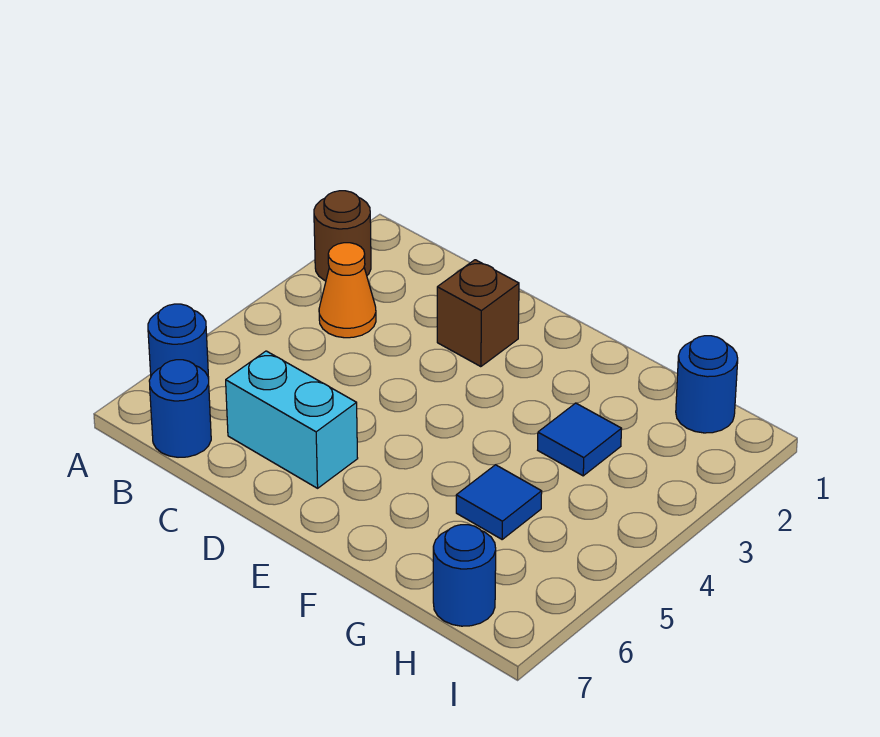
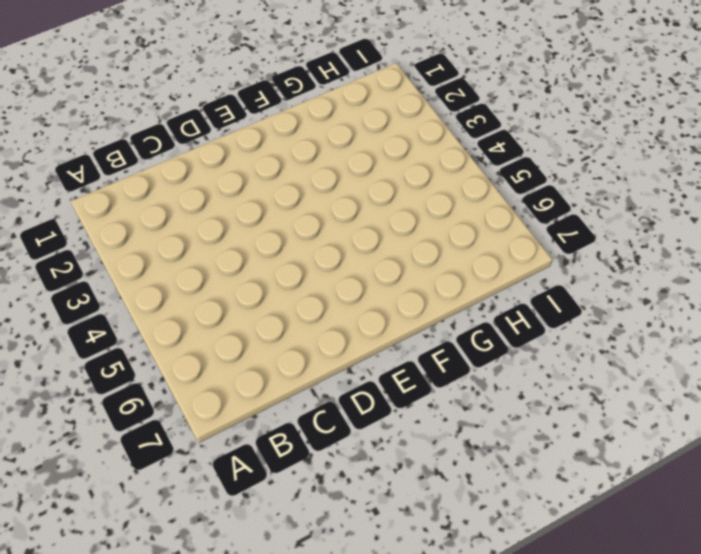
none -> brown round brick A2 level 1
none -> blue round brick A6 level 1

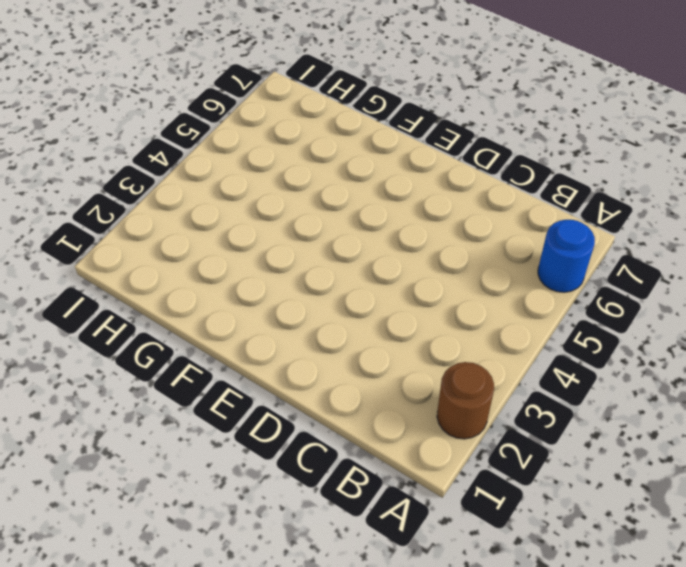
none -> orange cone B3 level 1
none -> blue round brick B7 level 1

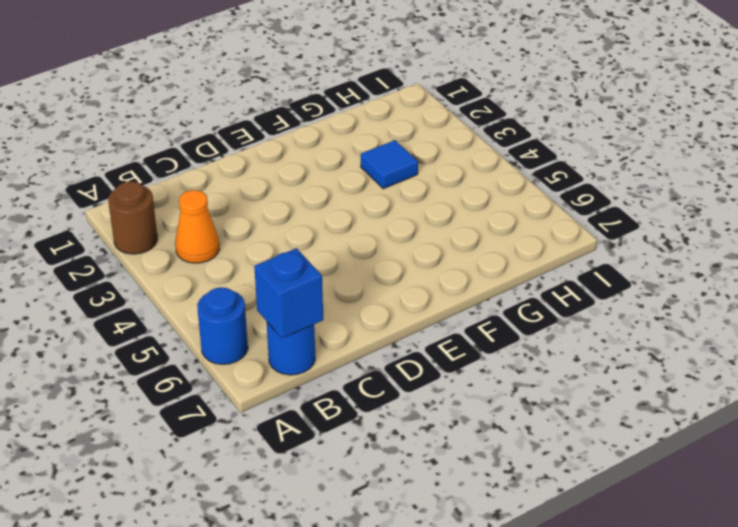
blue brick B7 level 2 -> none
none -> cyan brick C6:D6 level 1
none -> brown brick D2 level 1

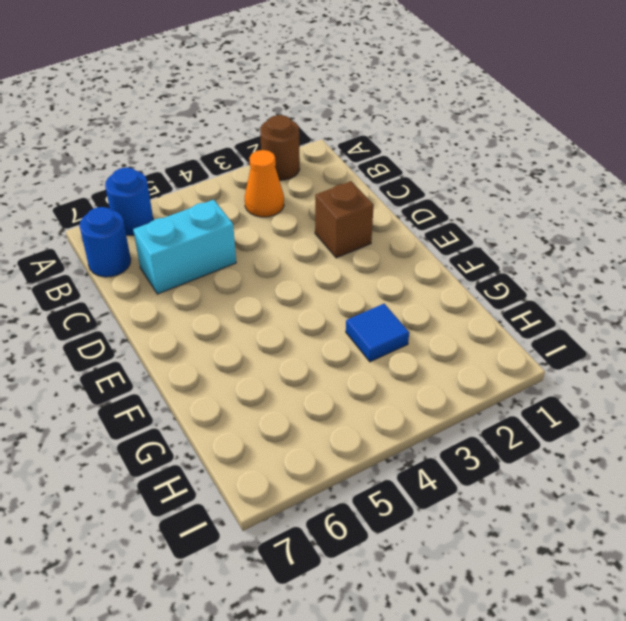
cyan brick C5:C6 level 1 -> cyan brick C6:D6 level 1
none -> blue tile G5 level 1
none -> blue round brick H1 level 1

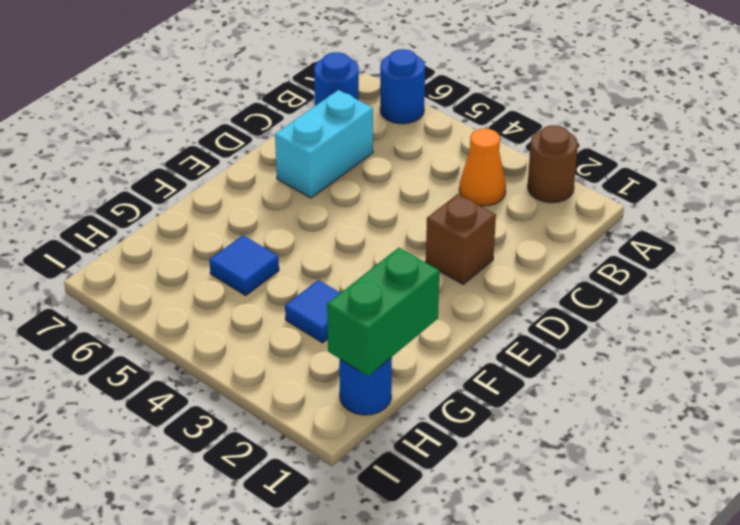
green brick G1:H1 level 2 -> none
none -> blue round brick H7 level 1

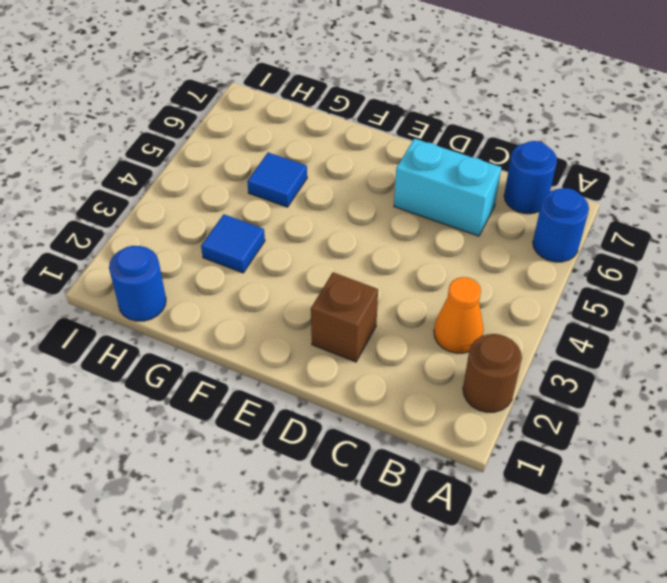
none -> blue round brick H7 level 1

